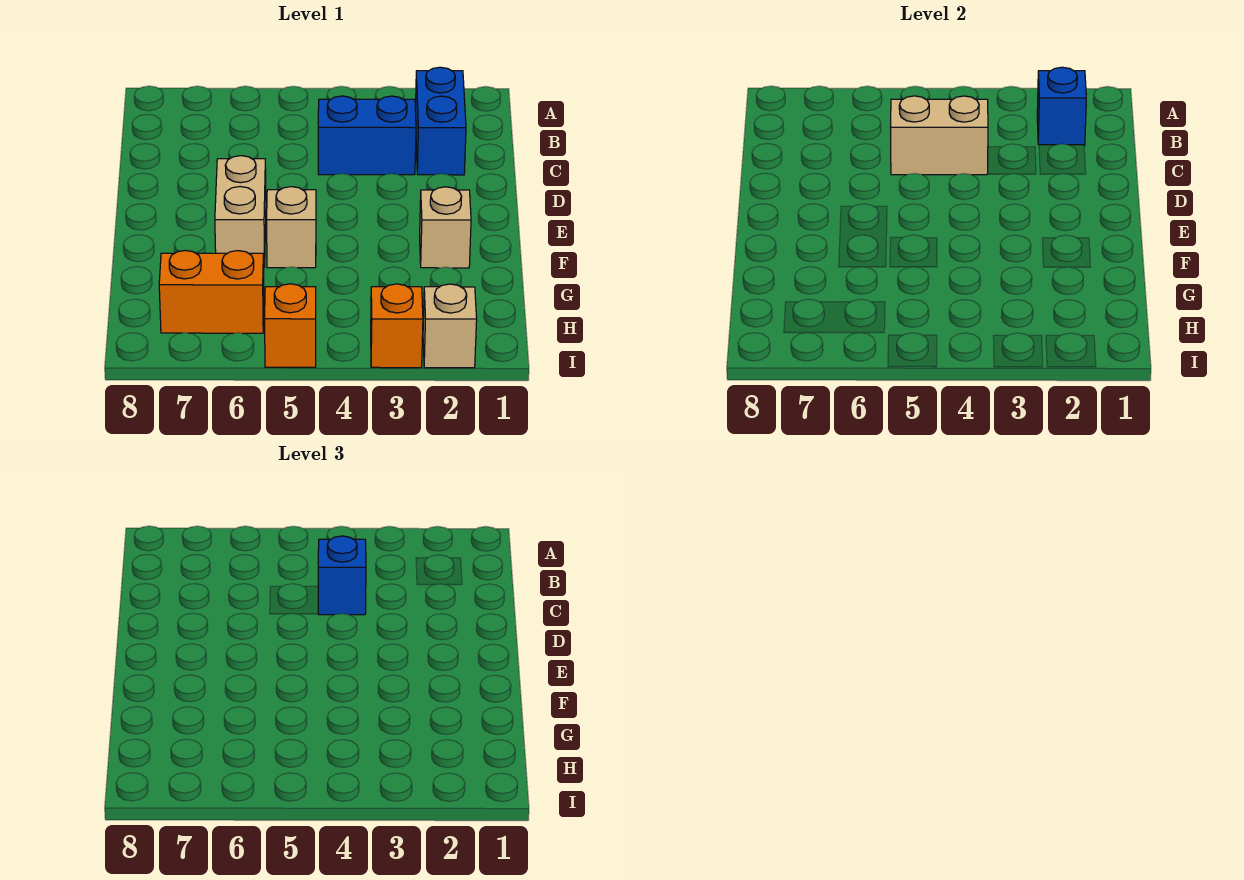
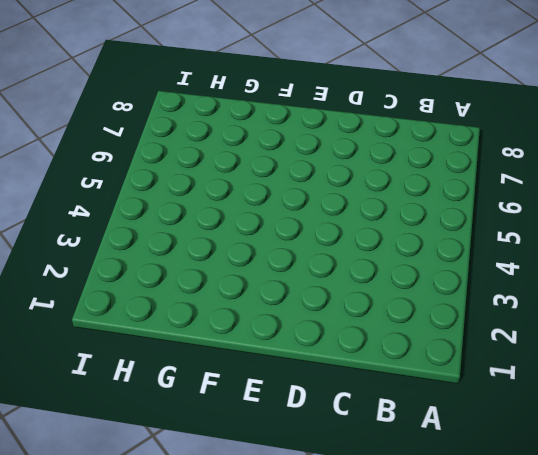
none -> blue brick B2:C2 level 1
none -> blue brick C3:C4 level 1
none -> tan brick E6:F6 level 1

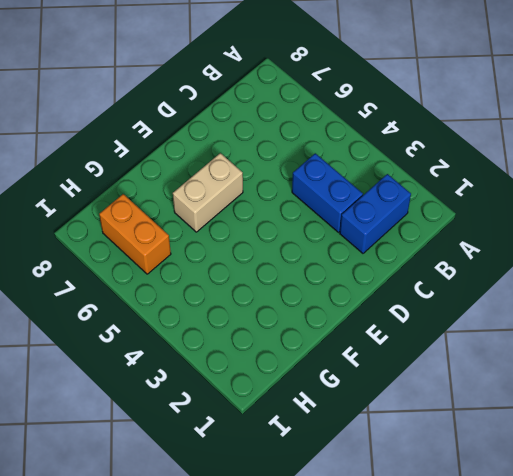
none -> tan brick F2 level 1
none -> tan brick F5 level 1
none -> tan brick I2 level 1

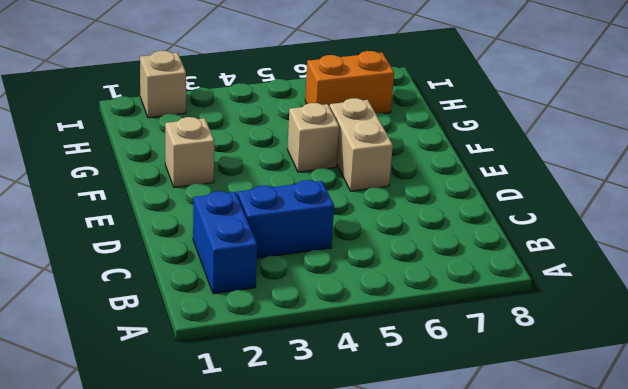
none -> orange brick I3 level 1
none -> orange brick I5 level 1
none -> blue brick B2 level 2

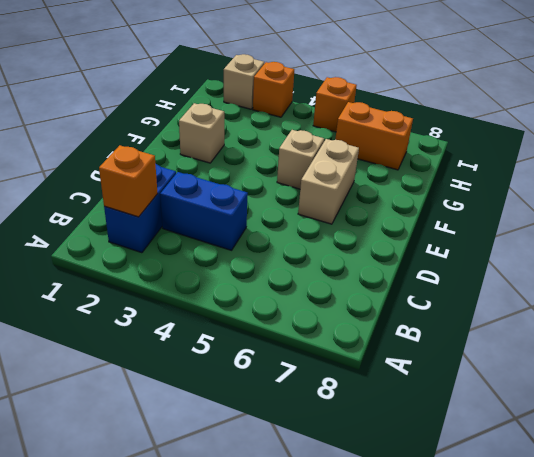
orange brick B2 level 2 -> blue brick B2 level 2
none -> tan brick C4:C5 level 2
none -> blue brick C4 level 3

